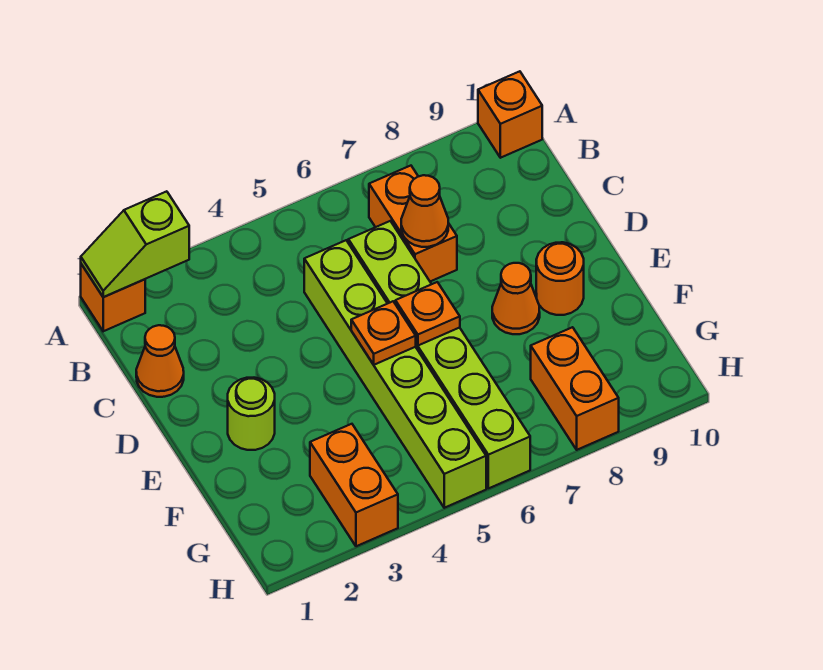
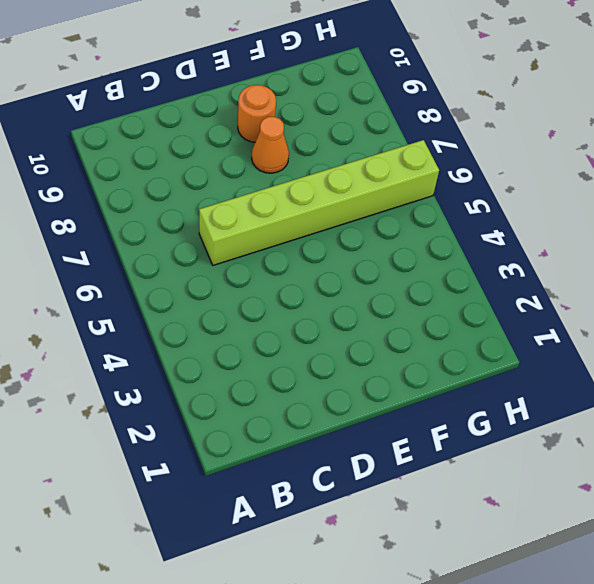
none -> orange brick A1 level 1
none -> orange brick A10 level 1
none -> orange brick B7:C7 level 1

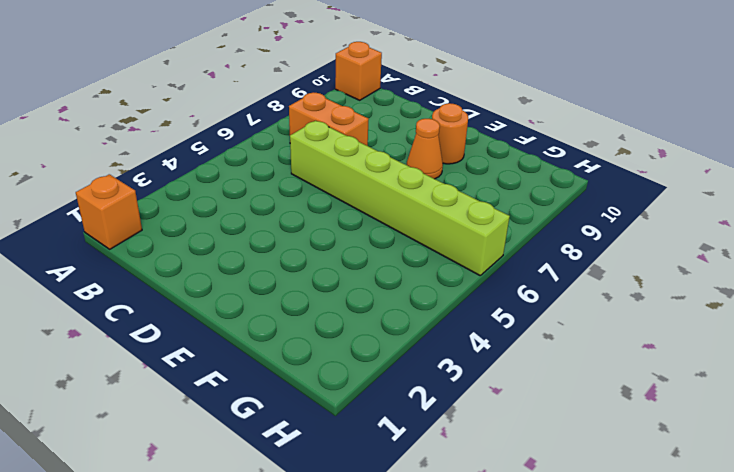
none -> orange cone C1 level 1
none -> lime brick C5:H5 level 1
none -> lime round brick E2 level 1

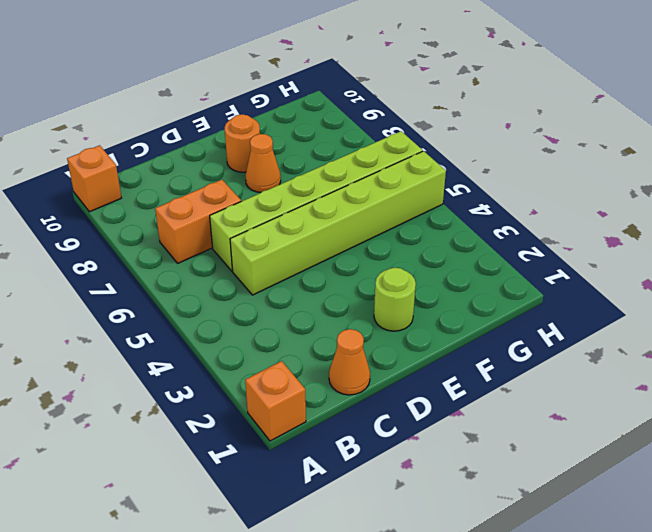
none -> orange brick G3:H3 level 1
none -> orange brick G8:H8 level 1
none -> lime slope A1:A2 level 2 top 2

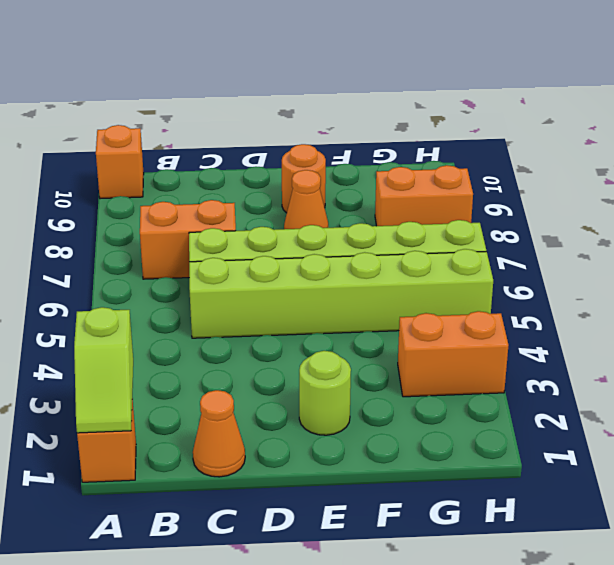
none -> orange cone C7 level 2
none -> orange plate E5 level 2
none -> orange plate E6 level 2

